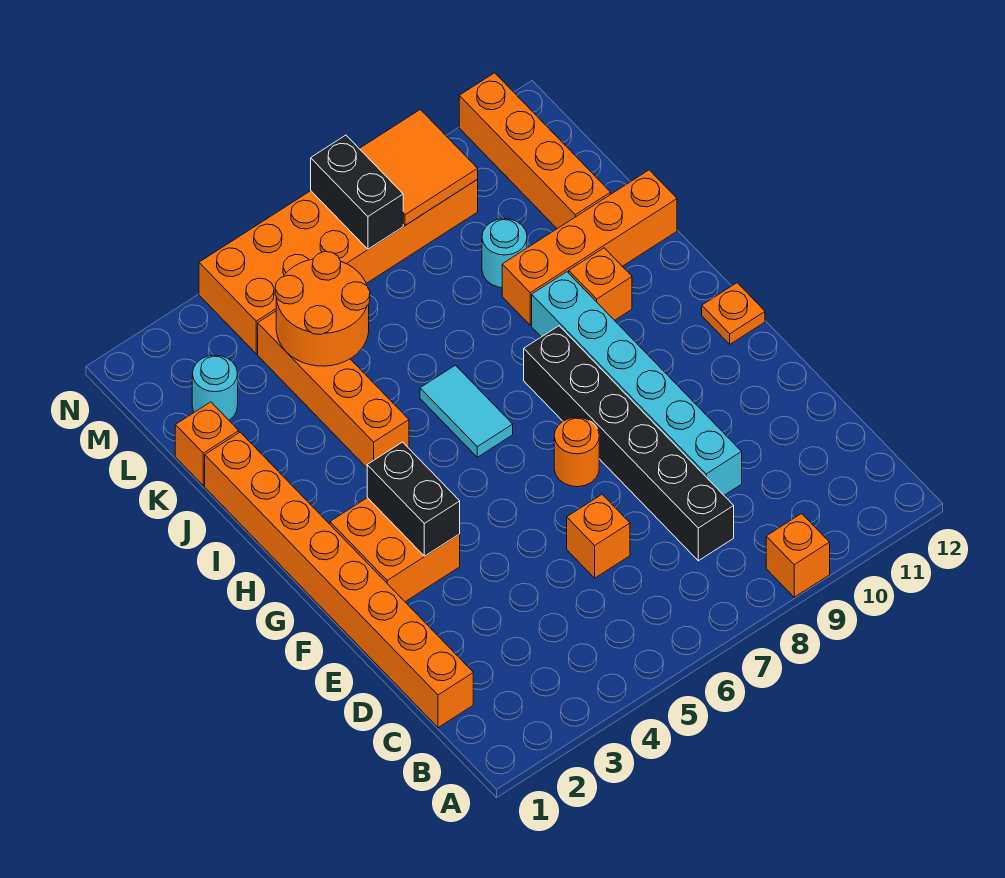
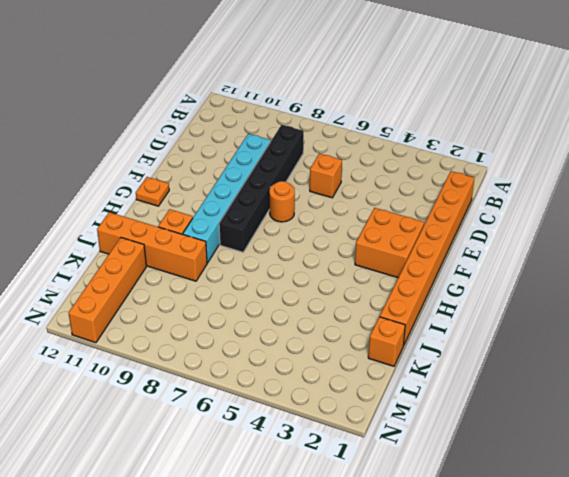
none -> orange brick A9 level 1
none -> cyan tile H6:I6 level 1
none -> orange brick I4:L4 level 1

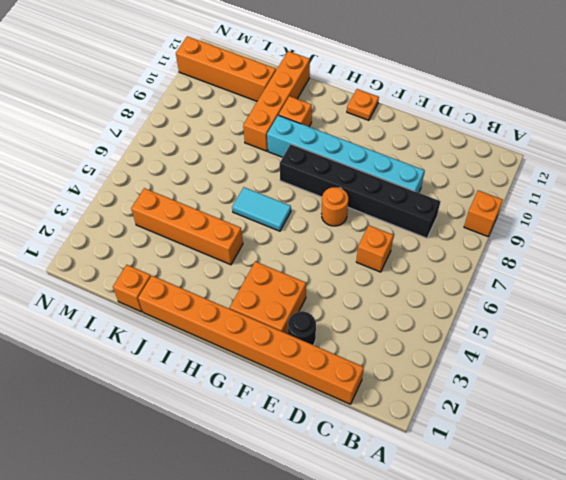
black round brick E2 level 1 -> none
none -> cyan round brick K9 level 1
none -> cyan round brick L2 level 1
none -> orange brick M4:N9 level 1

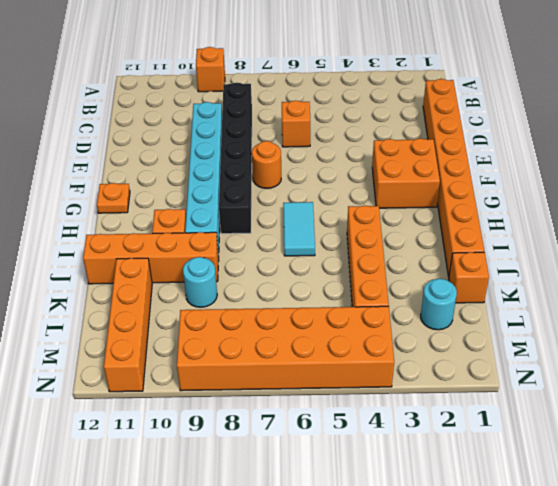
none -> black brick F3:G3 level 2
none -> orange round brick K4:L5 level 2
none -> black brick M7:N7 level 2

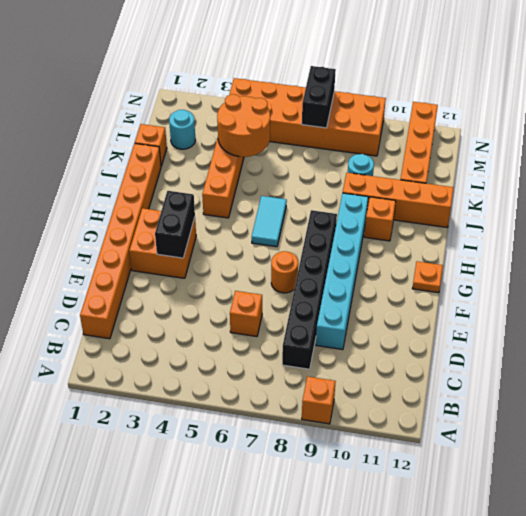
none -> orange tile M8:N9 level 2

